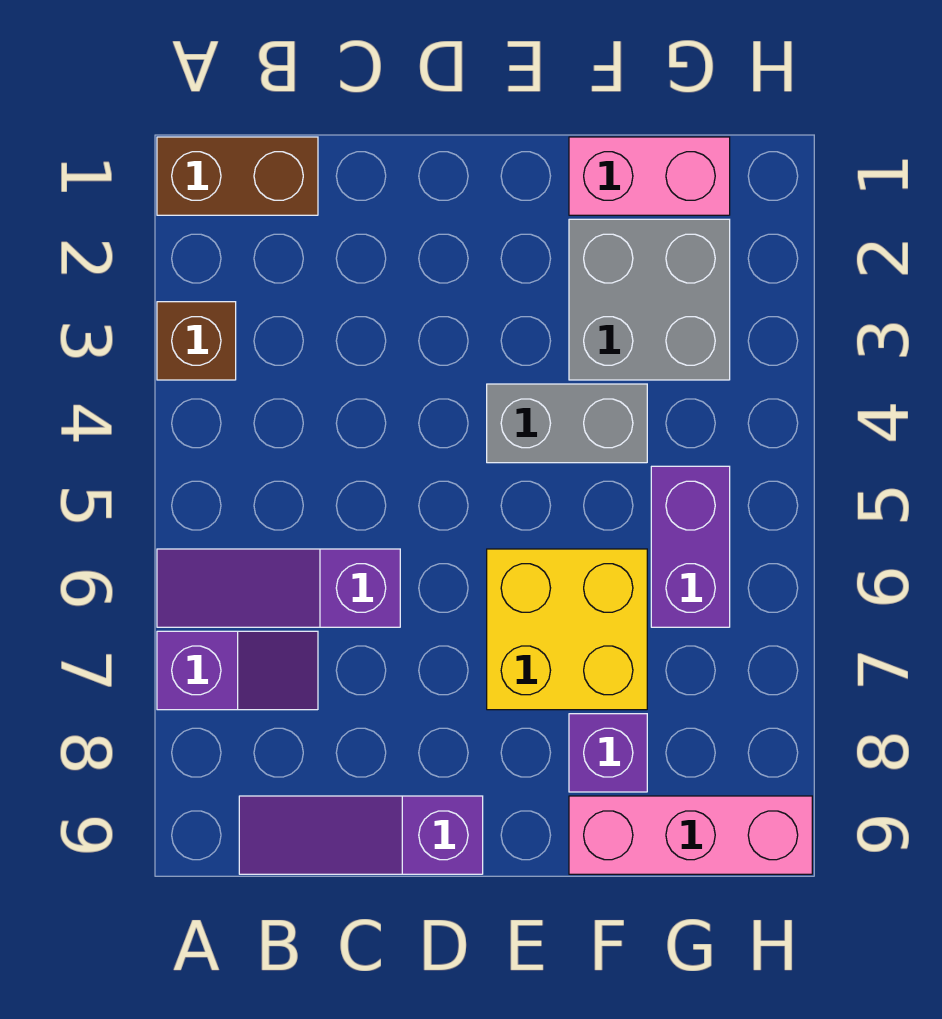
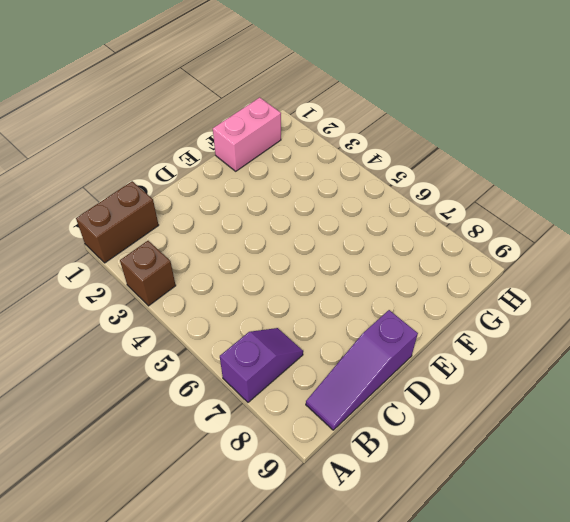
none -> purple slope A6:C6 level 1 top C
none -> grey brick E4:F4 level 1
none -> yellow brick E6:F7 level 1

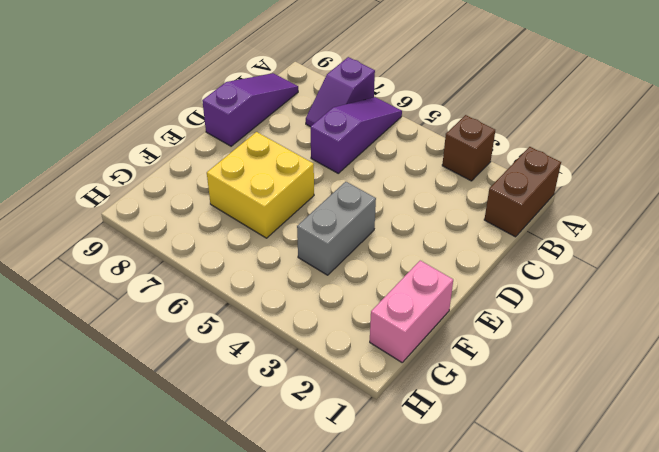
none -> grey brick F2:G3 level 1
none -> purple brick F8 level 1
none -> pink brick F9:H9 level 1

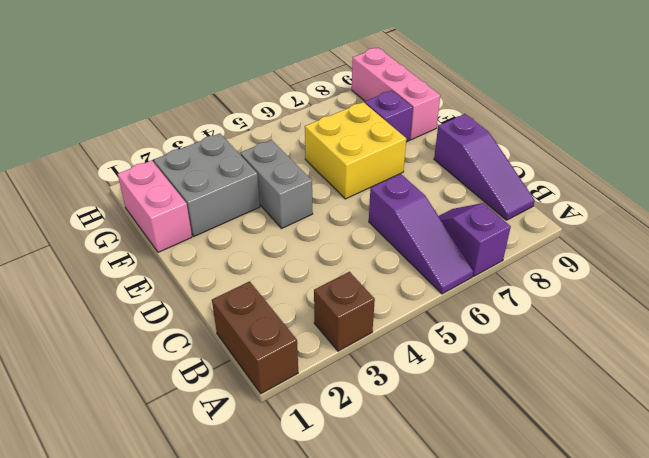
none -> purple brick G5:G6 level 1

